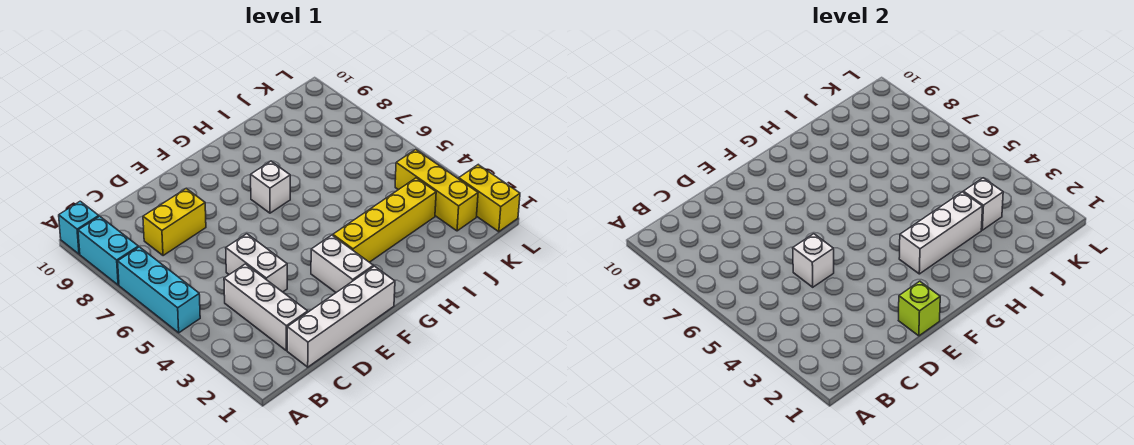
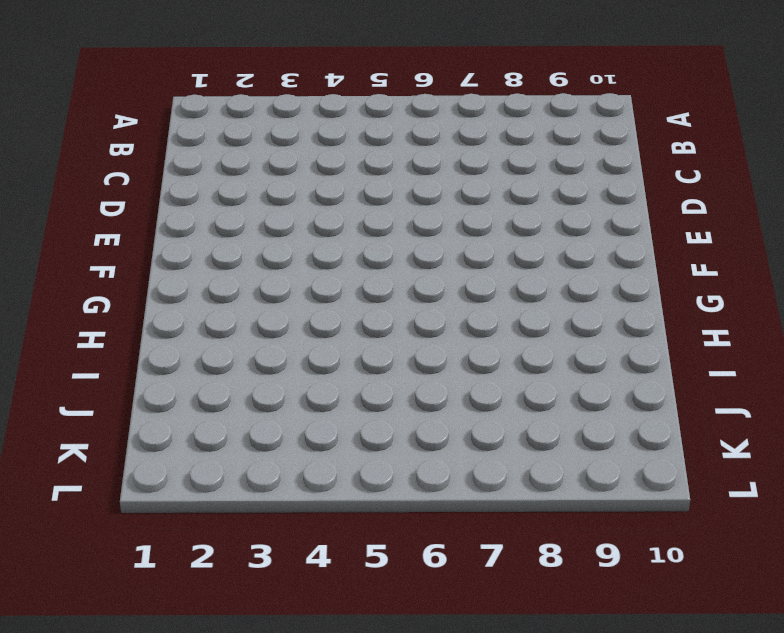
none -> cyan brick A5:A7 level 1
none -> cyan brick A8:A9 level 1
none -> cyan brick A10 level 1

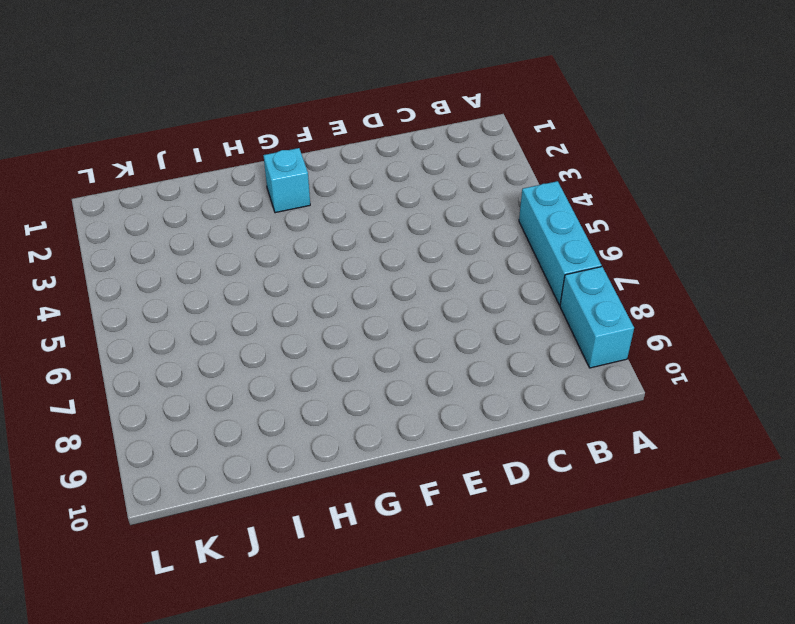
cyan brick G2 level 1 -> cyan brick A10 level 1
none -> white brick C1:F1 level 1
none -> white brick C2:C4 level 1
none -> yellow brick C8:D8 level 1

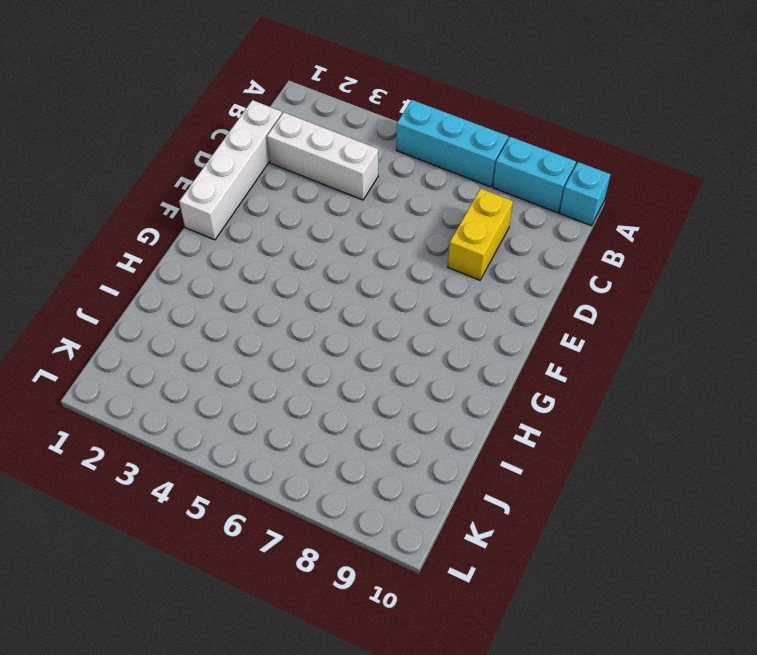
none -> white brick D4:D5 level 1
none -> white brick F2:F3 level 1
none -> yellow brick G3:J3 level 1

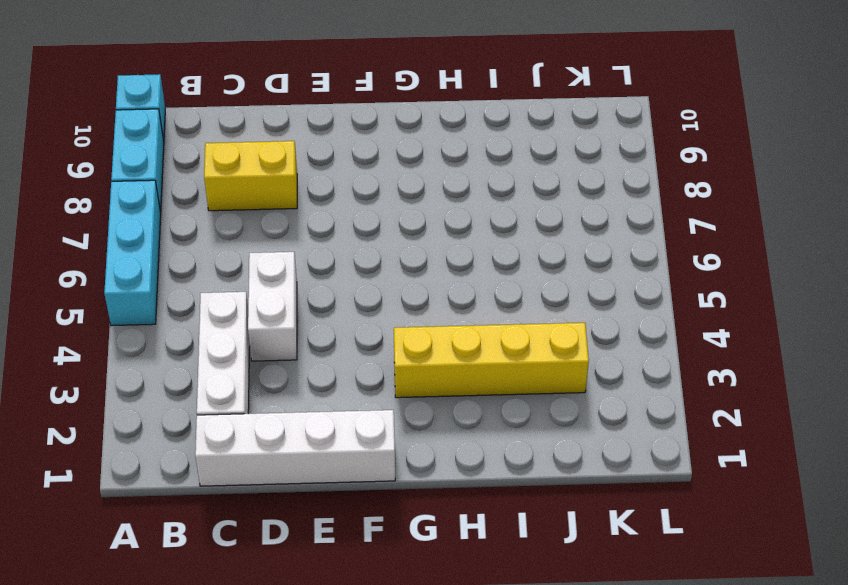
none -> white brick F2:F3 level 1
none -> white brick G7 level 1
none -> yellow brick K2:K4 level 1

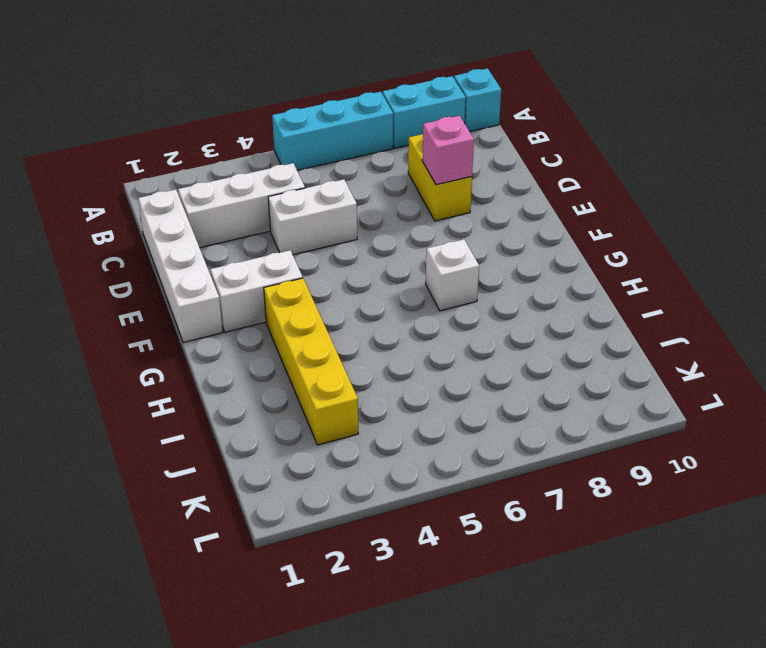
pink brick D8 level 2 -> none
none -> yellow brick K2:K4 level 1
none -> yellow brick L1:L2 level 1
none -> white brick D5 level 2

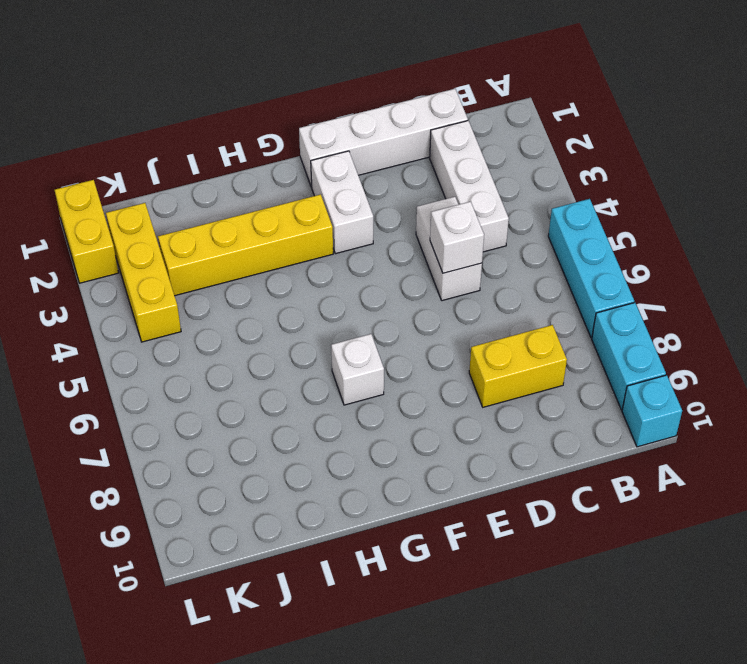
none -> lime brick E1 level 2
none -> white brick G3:I3 level 2
none -> white brick J3 level 2

